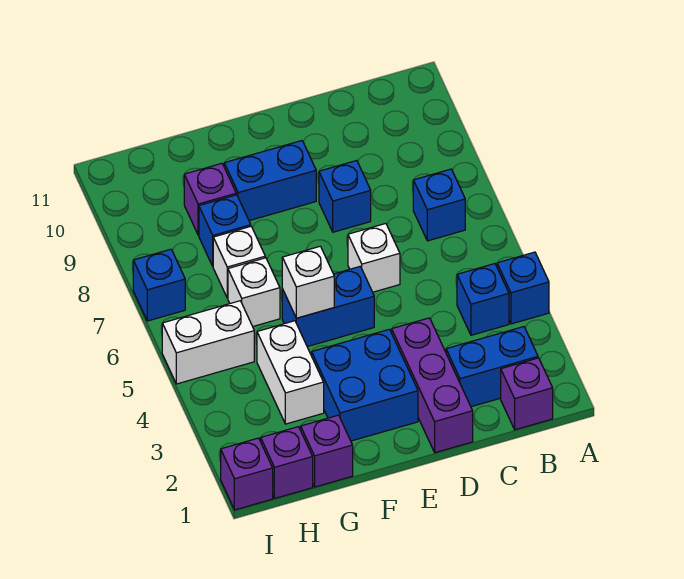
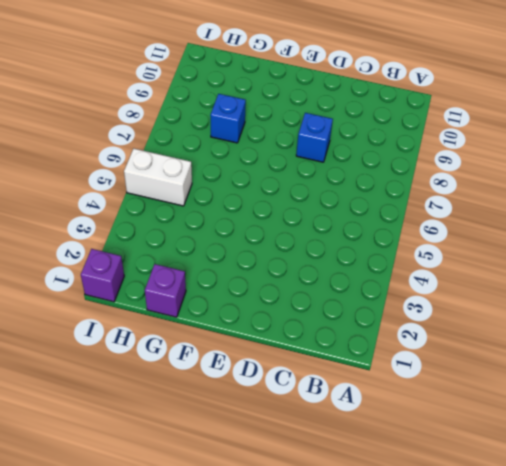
none -> blue brick A4 level 1
none -> purple brick B1 level 1
none -> blue brick B2:C2 level 1

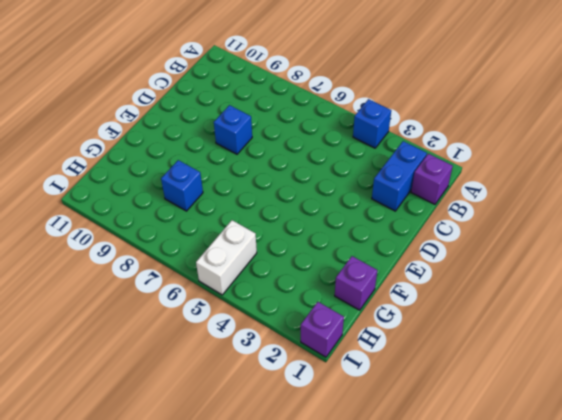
none -> blue brick B4 level 1
none -> blue brick B7 level 1
none -> purple brick D1:D3 level 1

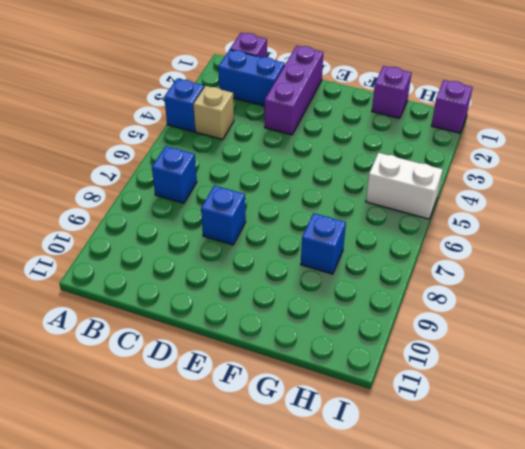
tan brick B4 level 1 -> blue brick B4 level 1
none -> white brick D6 level 1
none -> blue brick E2:F3 level 1
none -> blue brick E5:F5 level 1

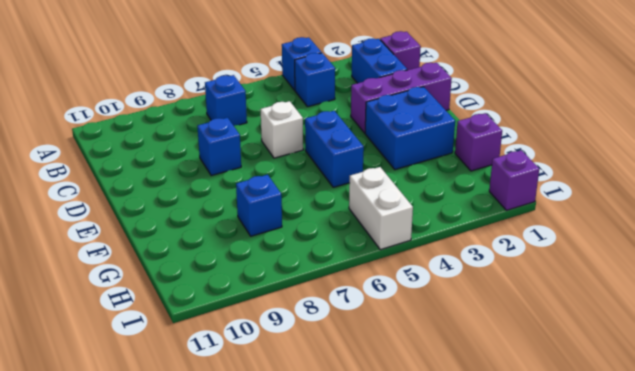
none -> blue brick E9:F9 level 1
none -> white brick G3:G4 level 1
none -> white brick G6 level 1

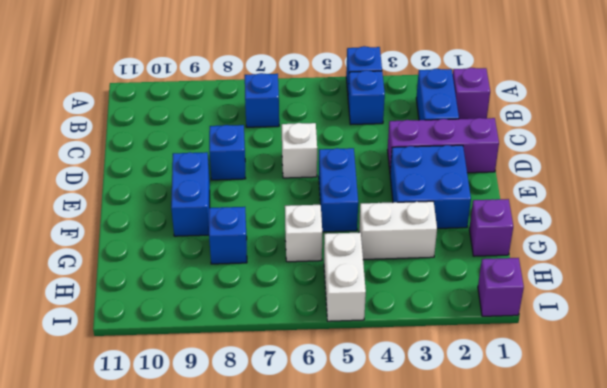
none -> white brick G7 level 1
none -> purple brick G9 level 1
none -> purple brick H1 level 1

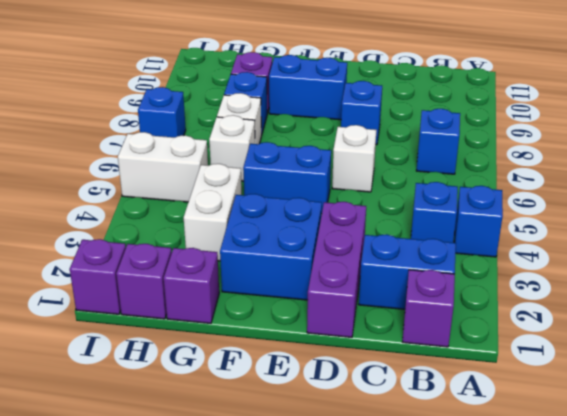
none -> white brick F5 level 2

